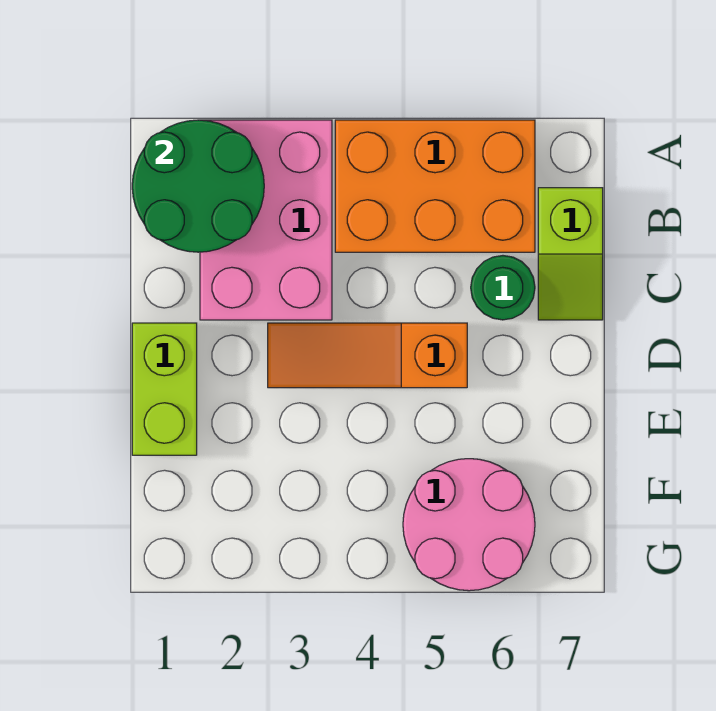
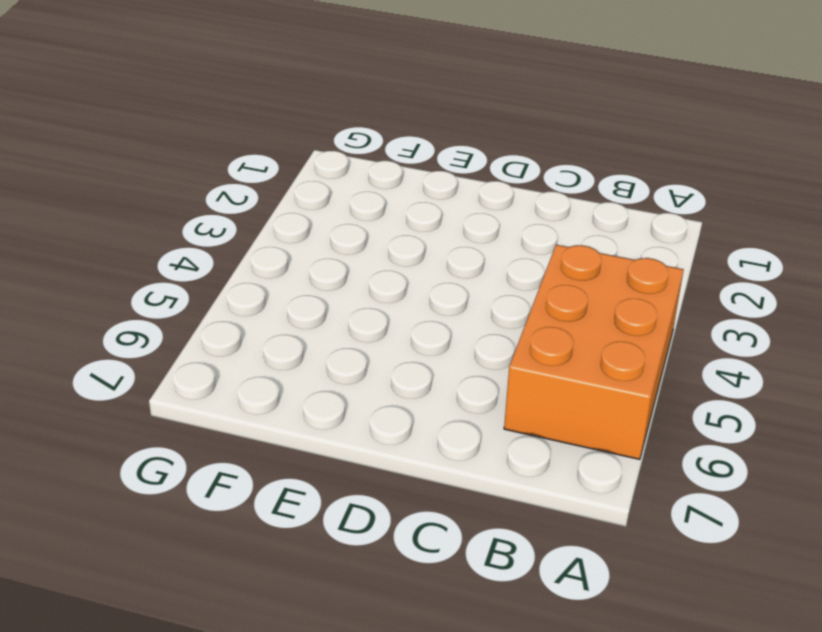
none -> pink brick A2:C3 level 1
none -> lime slope B7:C7 level 1 top B

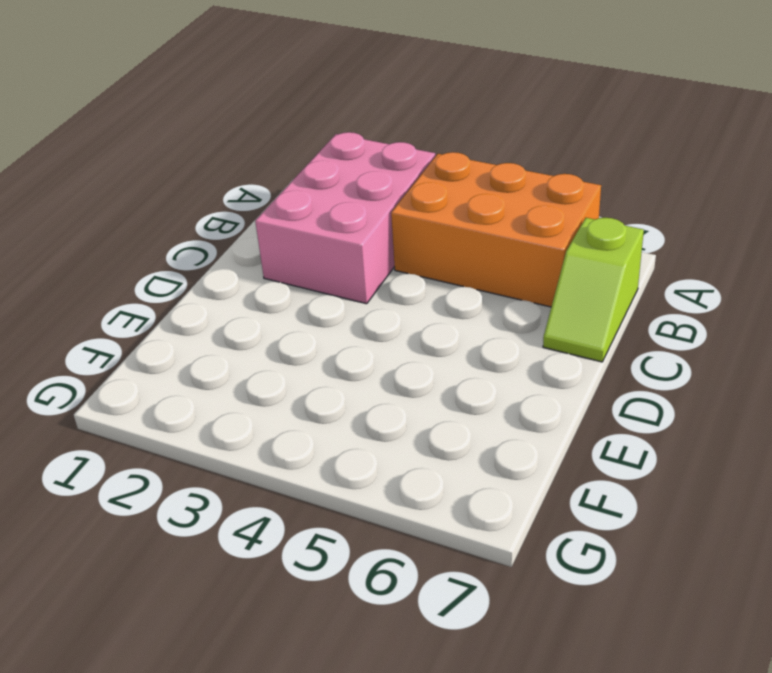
none -> green round brick C6 level 1
none -> lime brick D1:E1 level 1

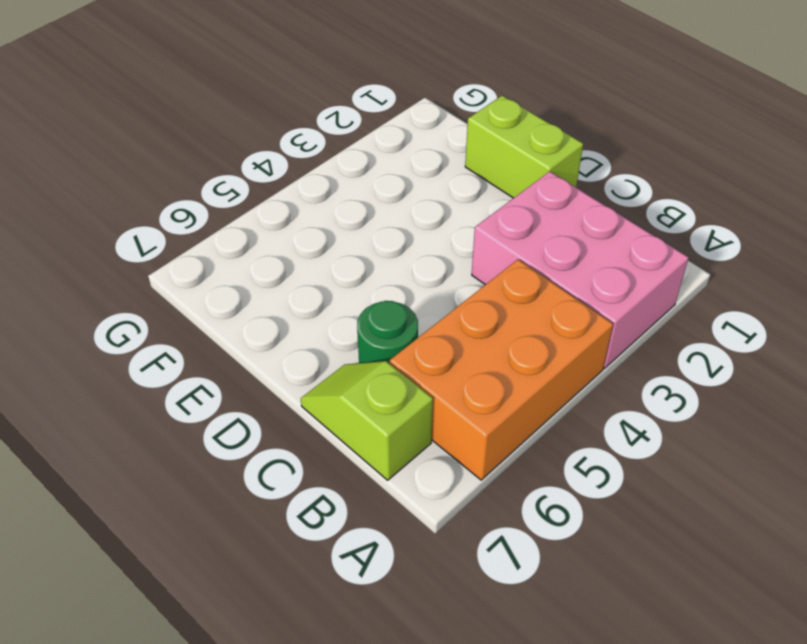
none -> orange slope D3:D5 level 1 top 5
none -> pink round brick F5:G6 level 1

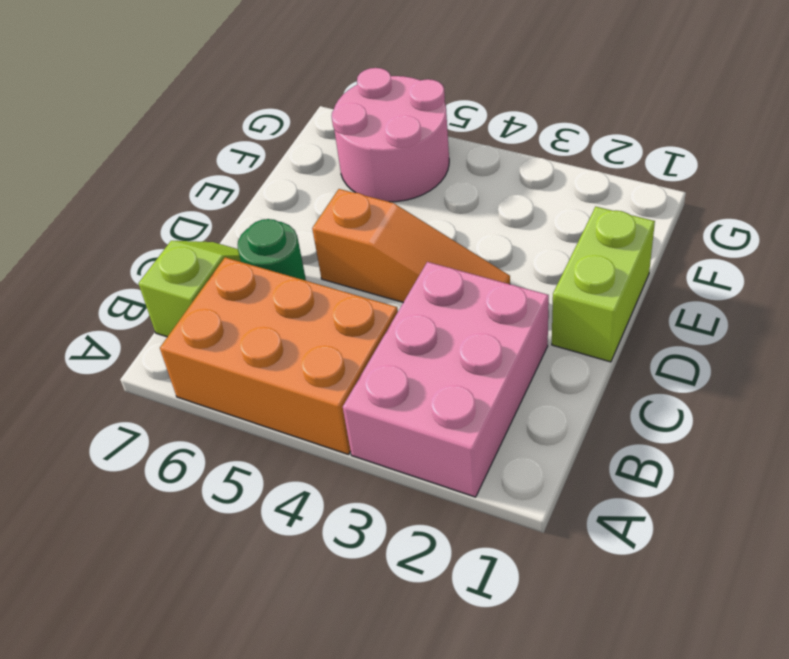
none -> green round brick A1:B2 level 2

